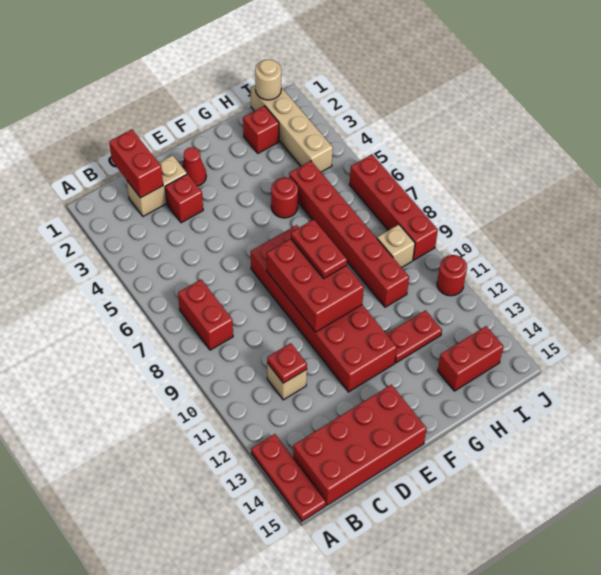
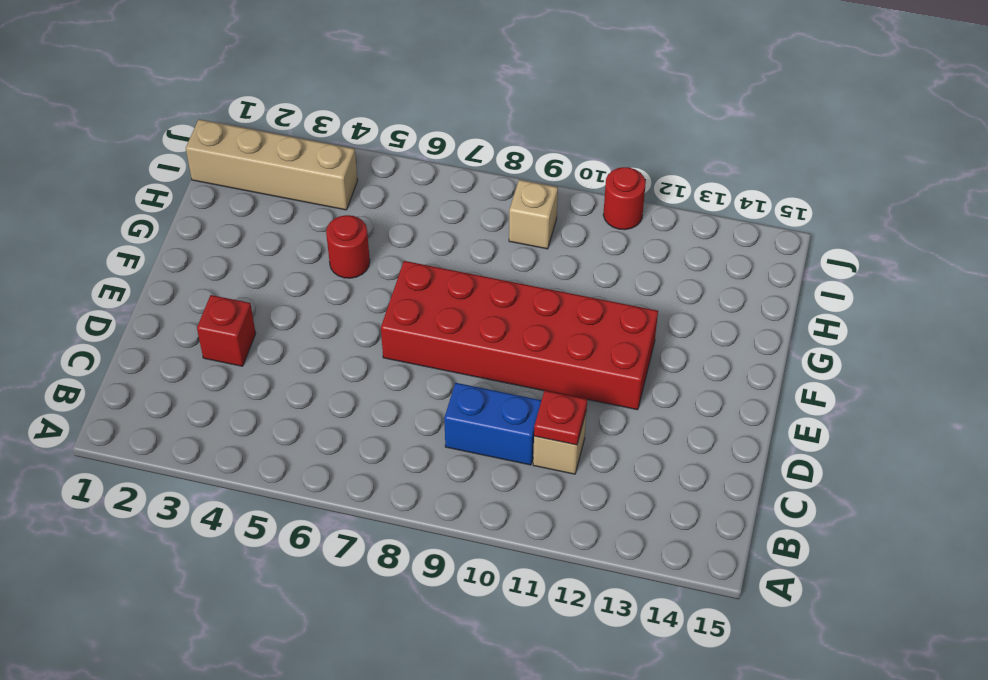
blue brick C9:C10 level 1 -> none
none -> red plate A13:A15 level 1
none -> red brick B7:B8 level 1
none -> red brick B14:E15 level 1

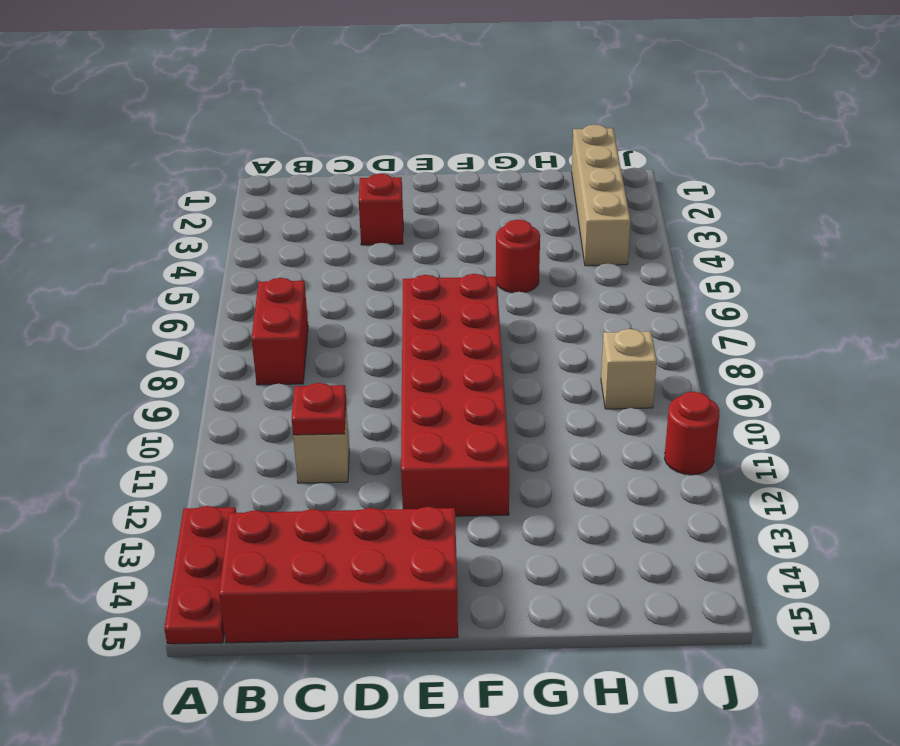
none -> tan brick C2:D2 level 1
none -> red cone E2 level 1
none -> red plate G12:H12 level 1

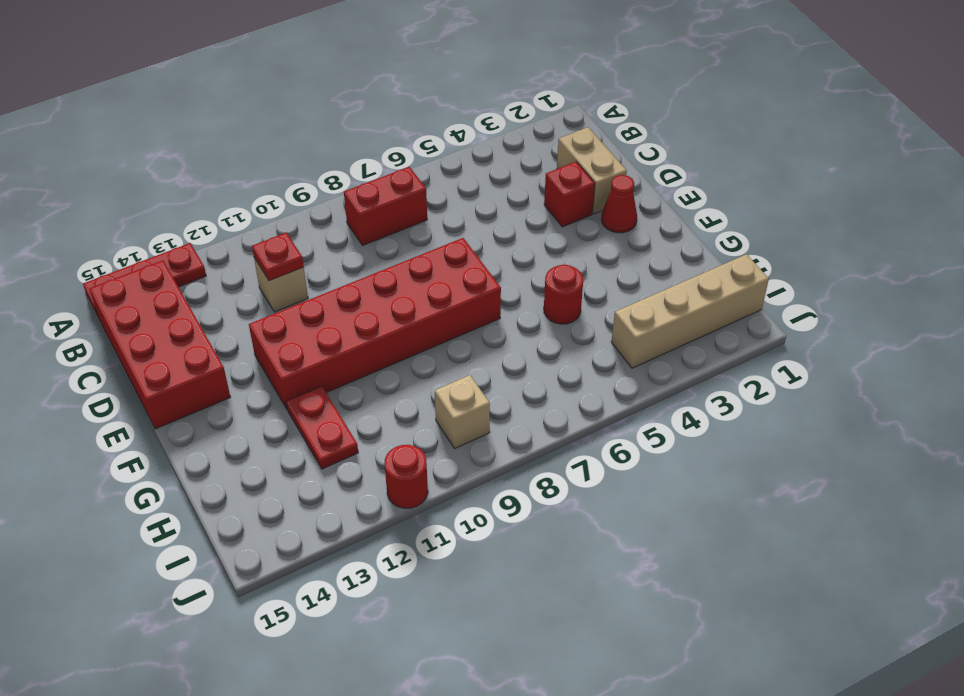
none -> red brick H2 level 1
none -> red brick H5:H10 level 1
none -> red brick H14:I14 level 1

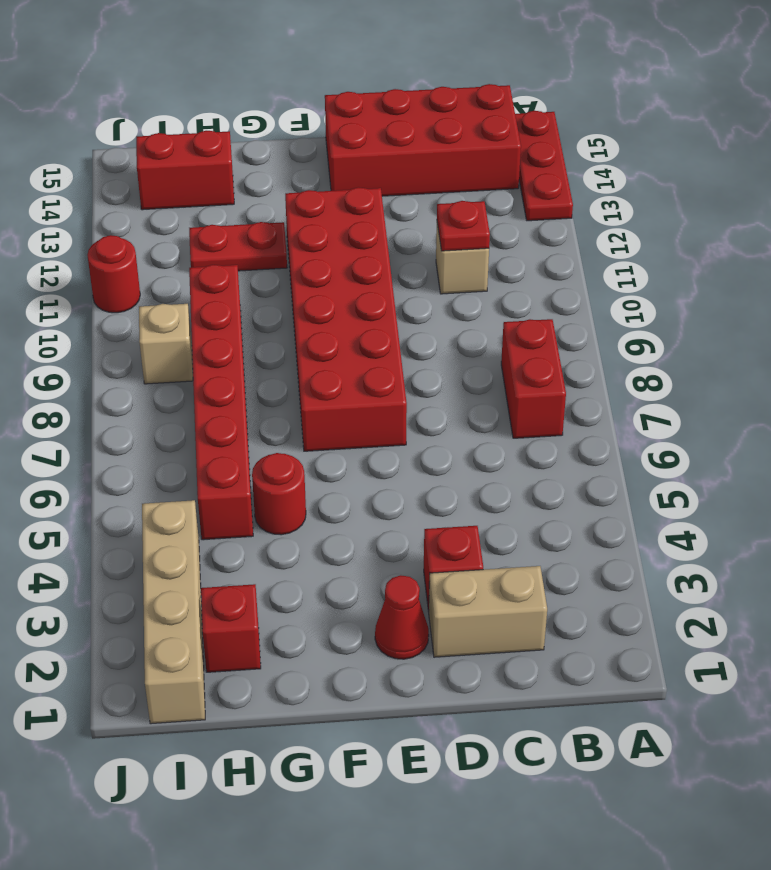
none -> red brick J6:J9 level 1
none -> red brick C1:C2 level 2
none -> red brick E8:F10 level 2

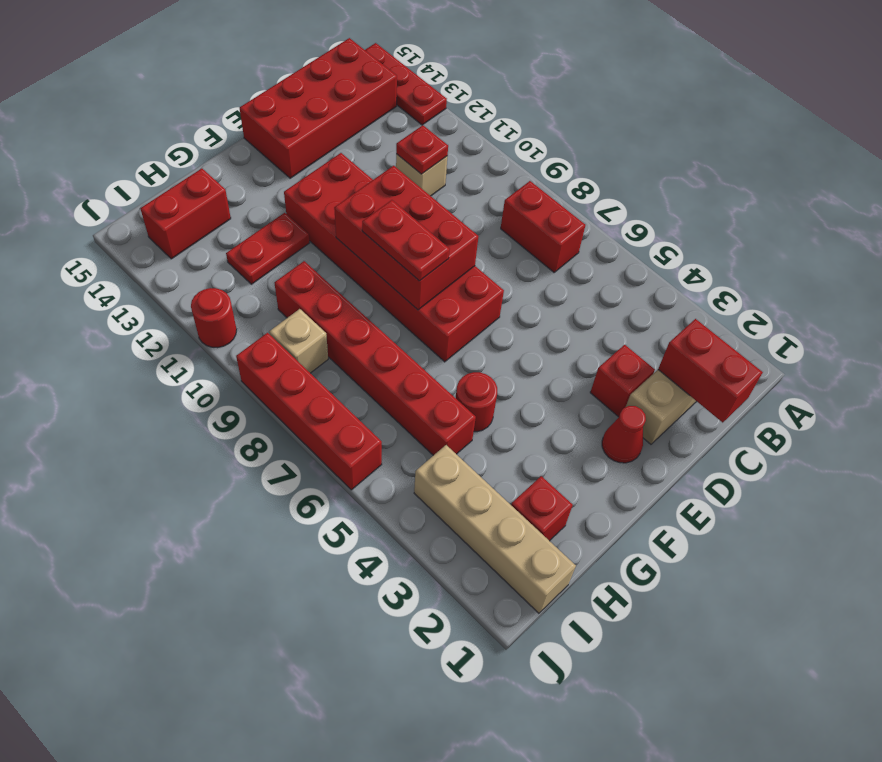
none -> tan round brick I1 level 2

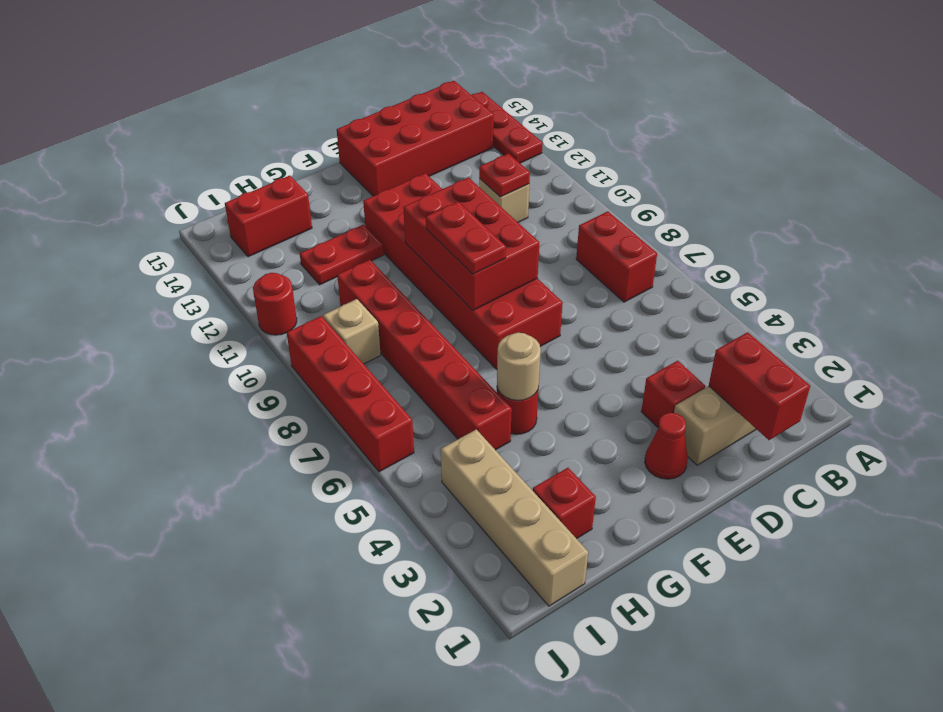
tan round brick G5 level 2 -> tan round brick I1 level 2

